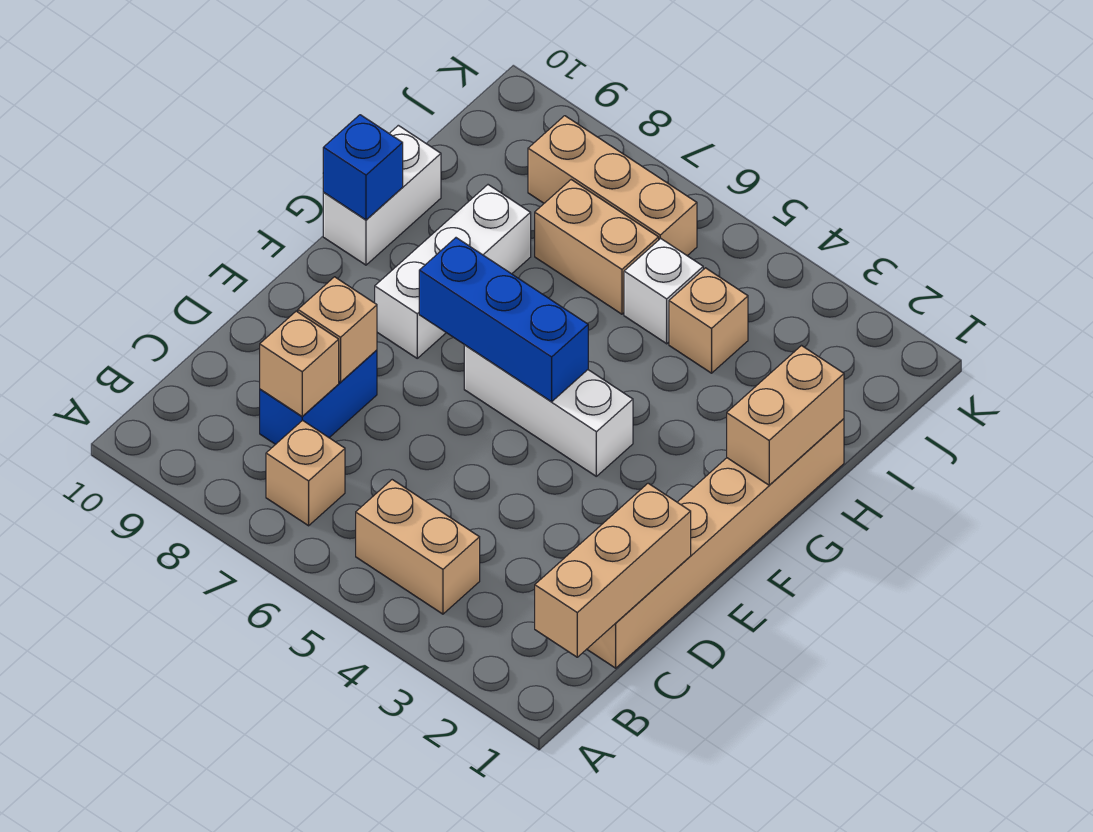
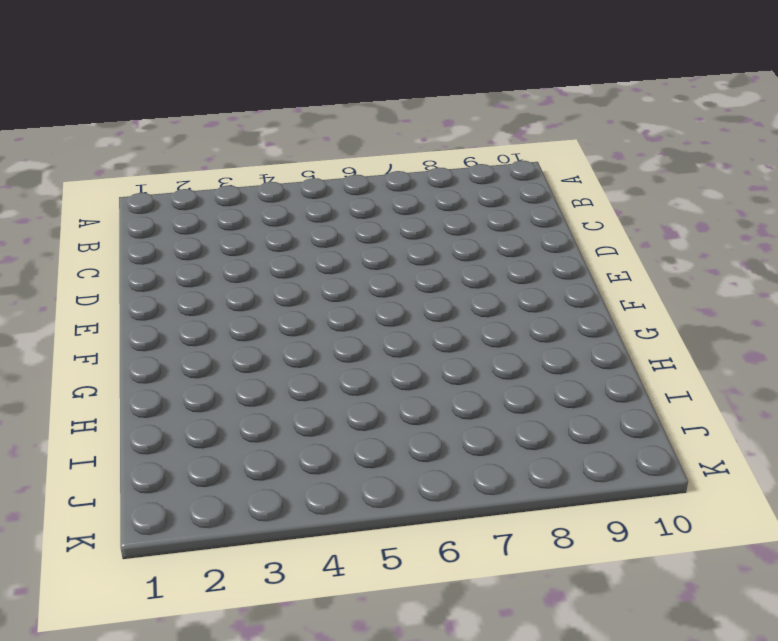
none -> tan brick B4:B5 level 1
none -> tan brick B7 level 1
none -> tan brick C1:H1 level 1

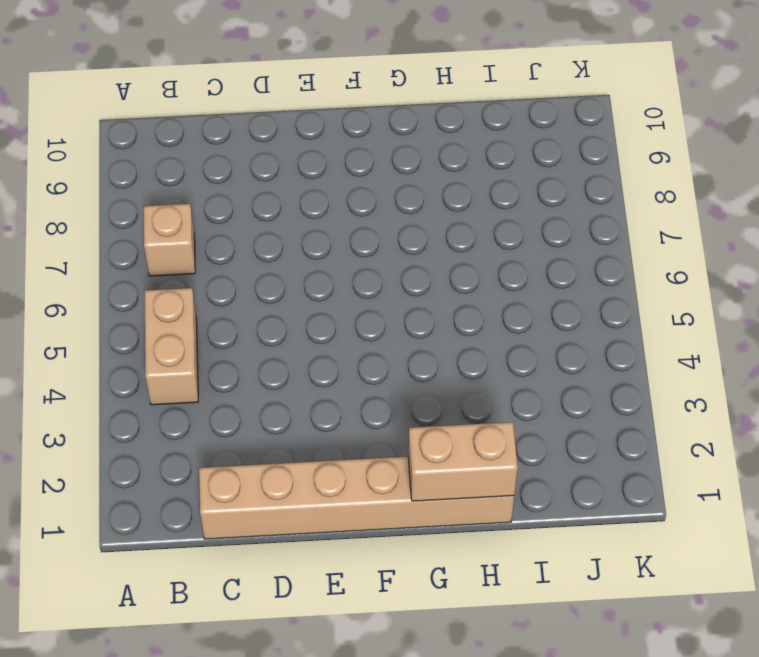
none -> blue brick C8:D8 level 1
none -> white brick F4:F6 level 1
none -> white brick F8:H8 level 1

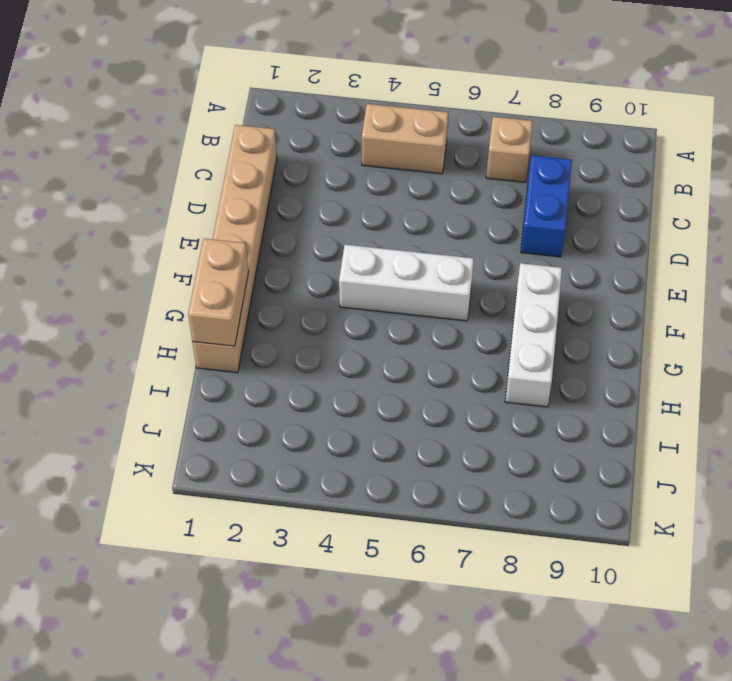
none -> white brick G10:H10 level 1
none -> tan brick I4 level 1
none -> white brick I5 level 1

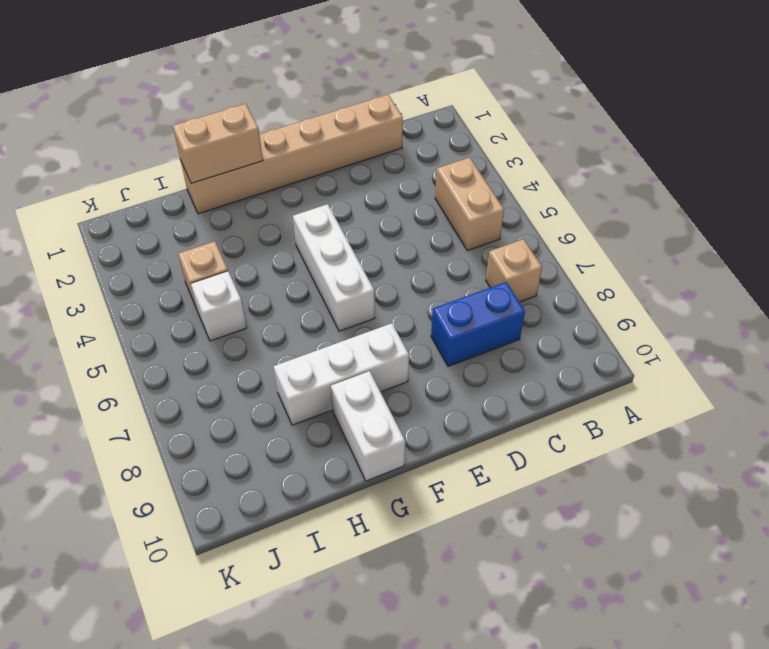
white brick G9:G10 level 1 -> white brick G10:H10 level 1
none -> tan brick I6:I7 level 1
none -> tan brick J6:J8 level 1
none -> tan brick B1:D1 level 2

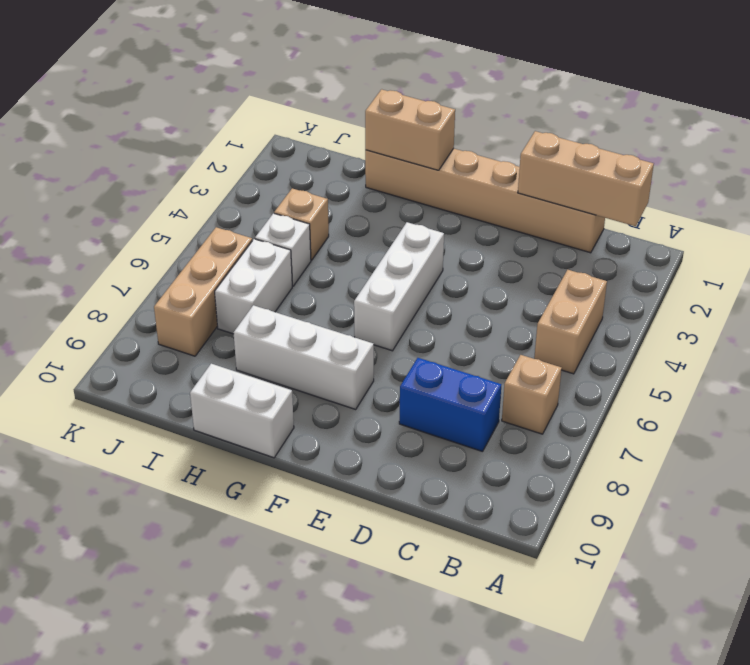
white brick I6:I7 level 1 -> tan brick I6:I7 level 1
none -> tan brick C8 level 2
none -> tan brick D8 level 2
none -> blue brick F5:F7 level 2

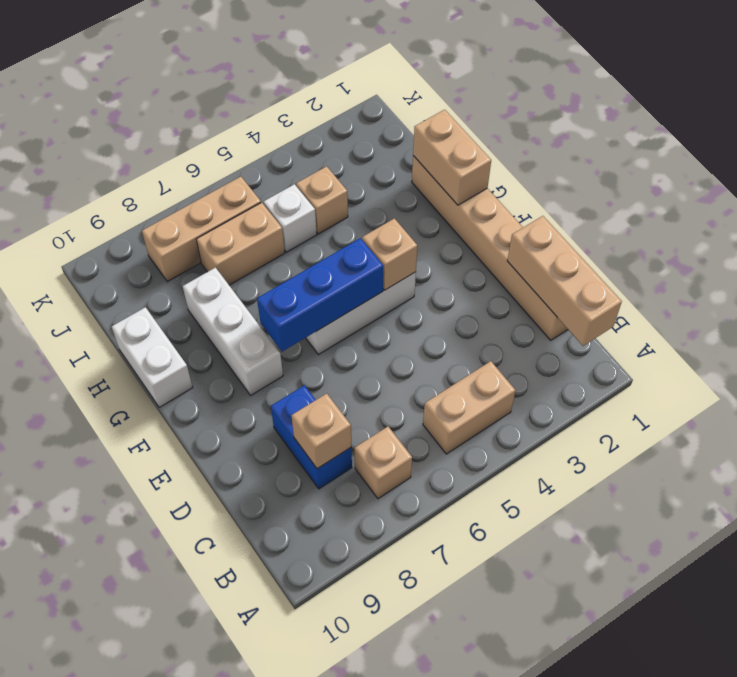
tan brick F4 level 2 -> tan brick D8 level 2
none -> blue brick G10 level 2

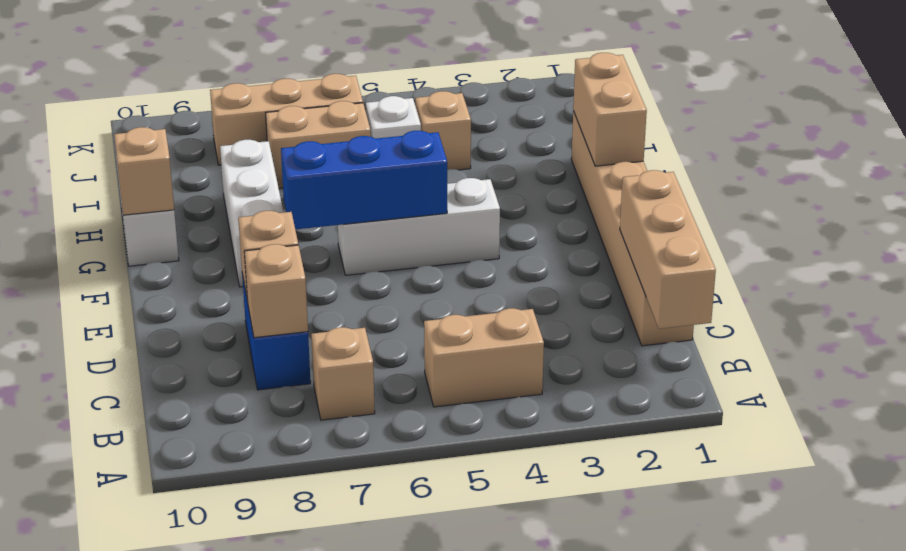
tan brick G10 level 2 -> blue brick G10 level 2

